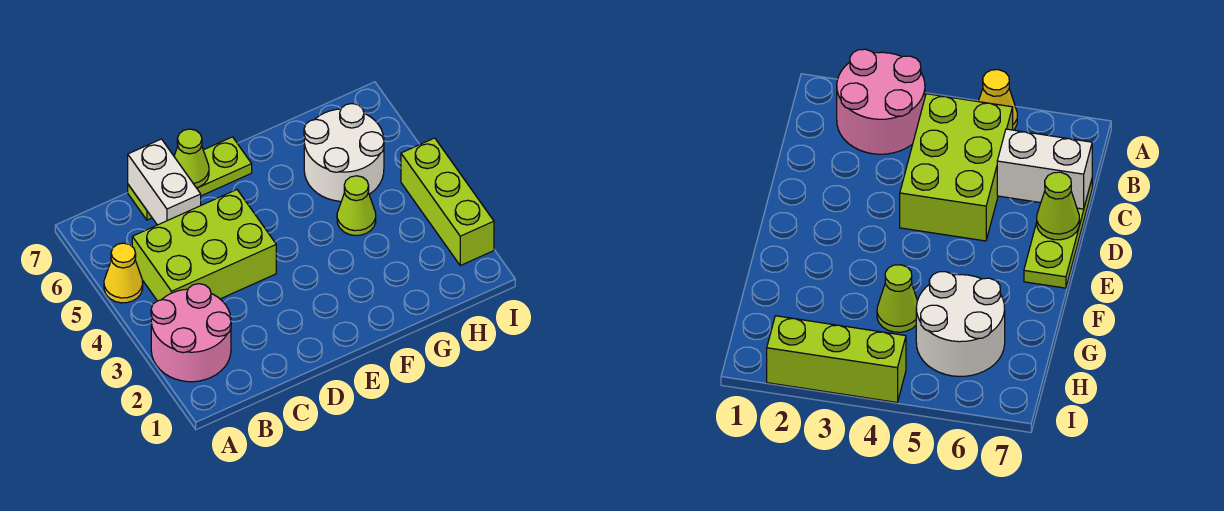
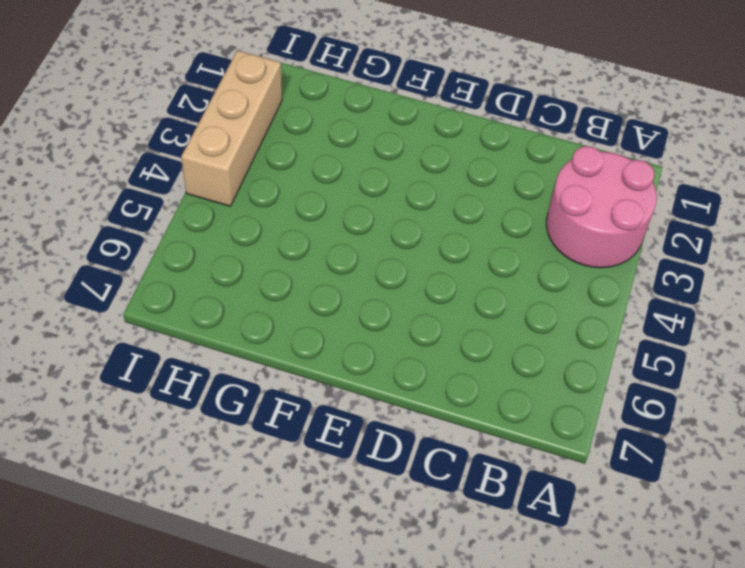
tan brick I2:I4 level 1 -> lime brick I2:I4 level 1
none -> yellow cone A5 level 1
none -> lime brick B4:D5 level 1

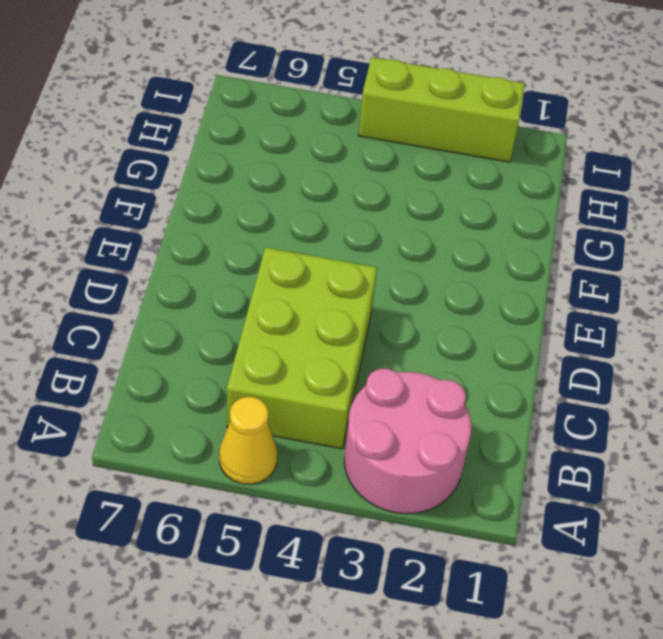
none -> lime plate C7:E7 level 1
none -> lime cone G4 level 1

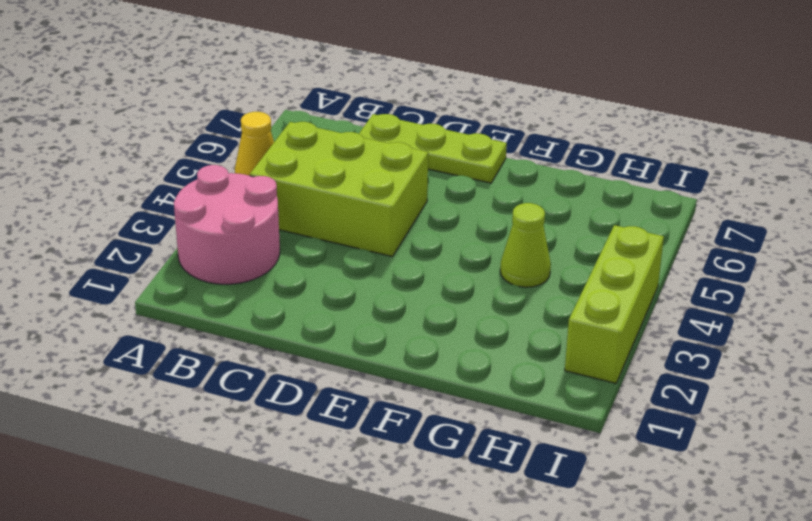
none -> white round brick G5:H6 level 1
none -> white brick C6:C7 level 2

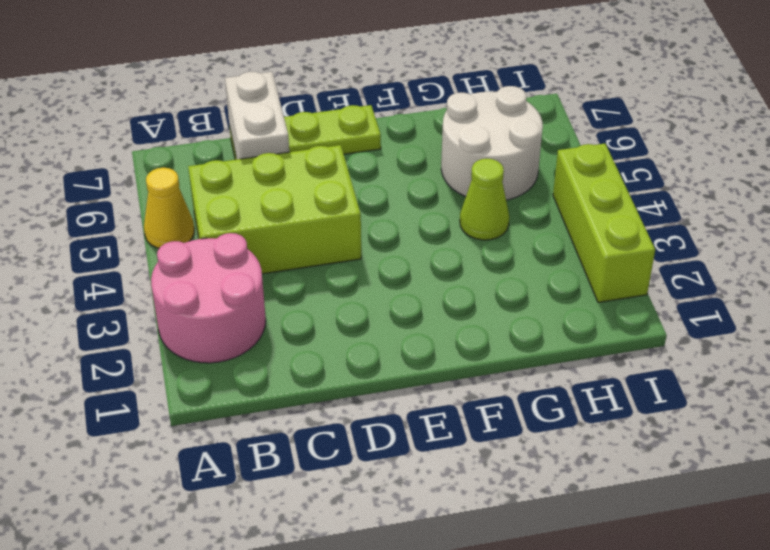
none -> lime cone D7 level 2

